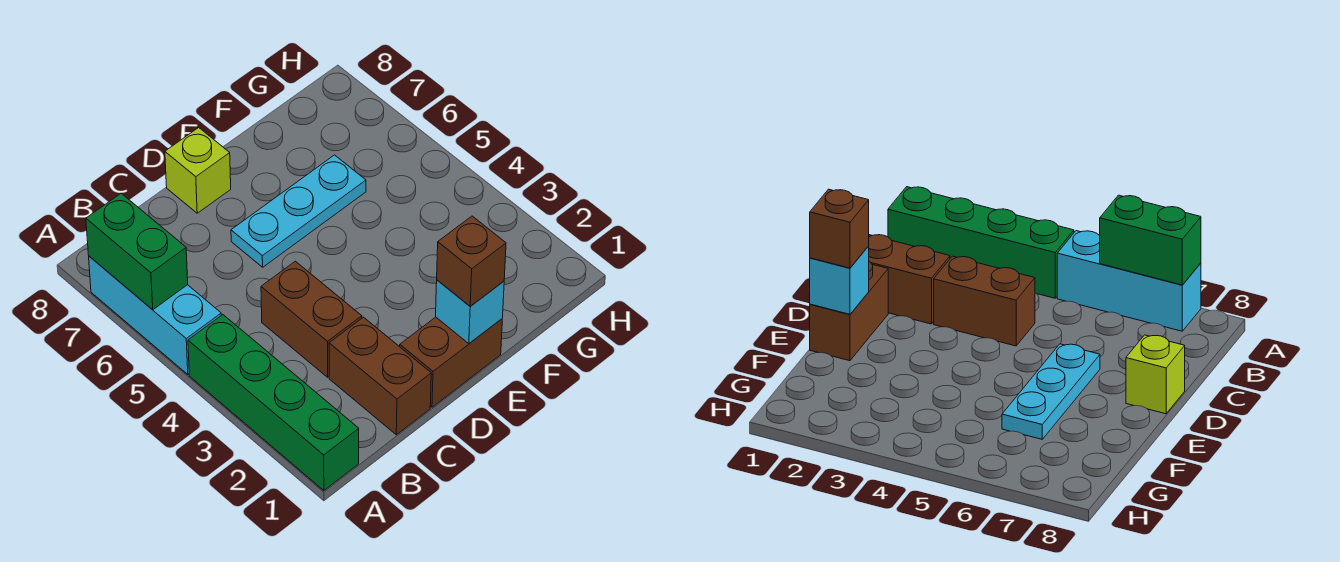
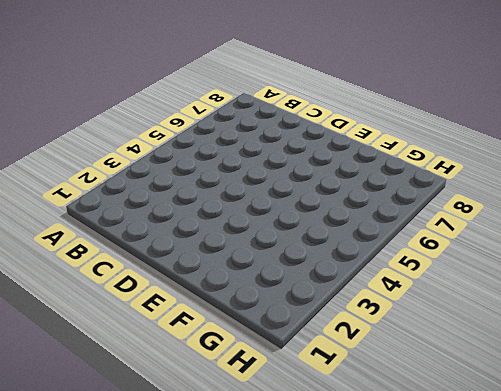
none -> green brick A1:A4 level 1
none -> cyan brick A5:A7 level 1

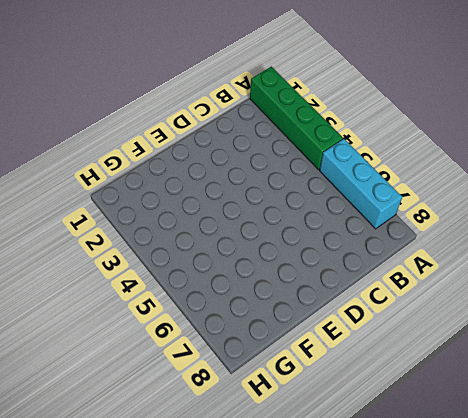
none -> brown brick C1:C2 level 1
none -> brown brick C3:C4 level 1

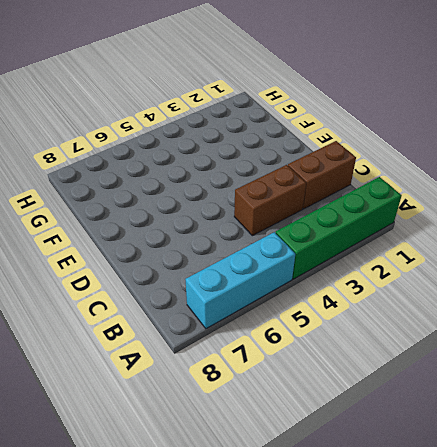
none -> brown brick D1:E1 level 1
none -> cyan plate D6:F6 level 1

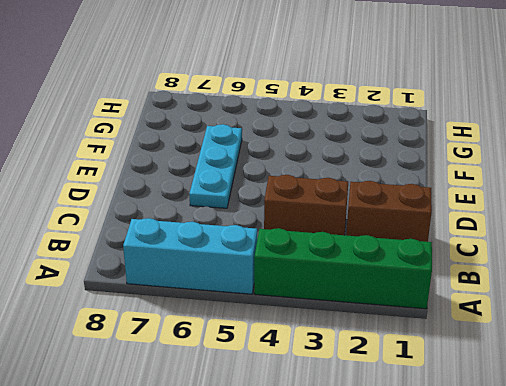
none -> brown brick D1:E1 level 1
none -> lime brick D8 level 1

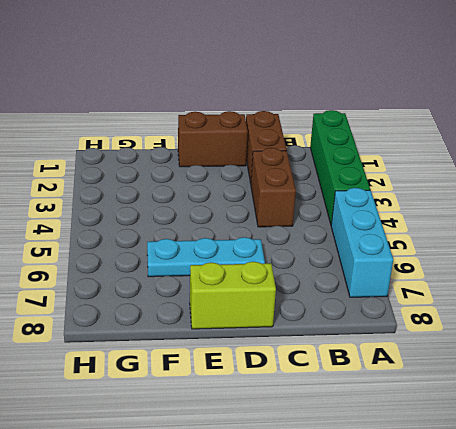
lime brick D8:E8 level 1 -> lime brick D8 level 1
none -> green brick A6:A7 level 2
none -> cyan brick E1 level 2

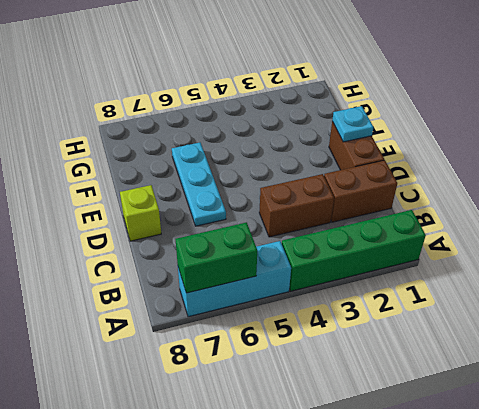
cyan plate E1 level 2 -> cyan brick E1 level 2
none -> brown brick E1 level 3

